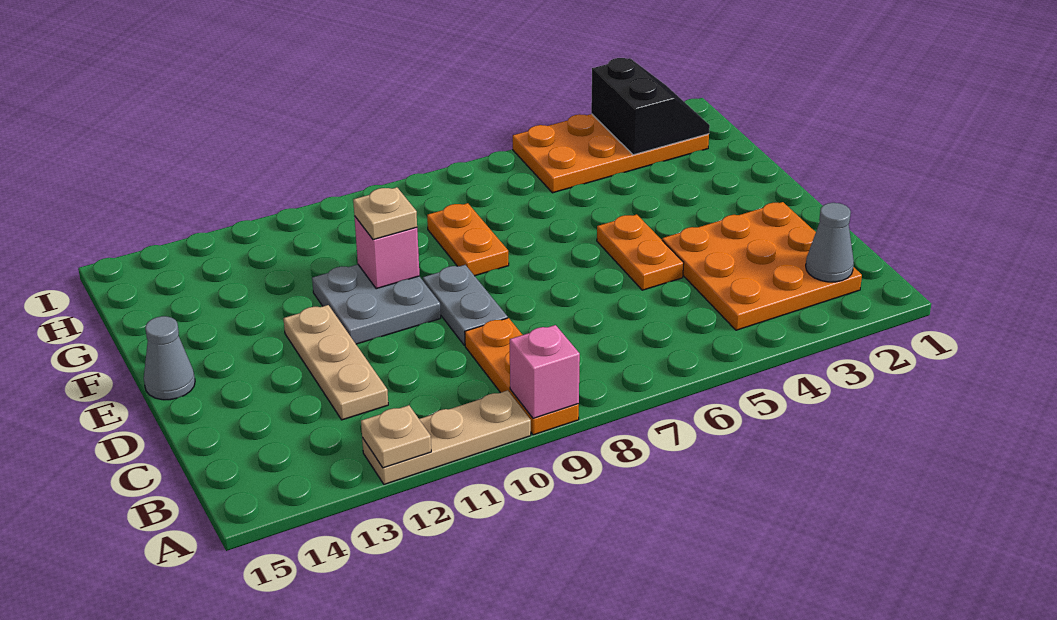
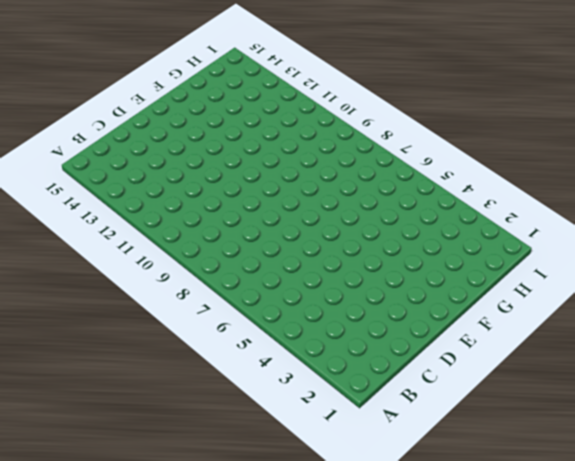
none -> orange plate A9:C9 level 1
none -> tan plate A10:A12 level 1
none -> orange plate B2:D4 level 1

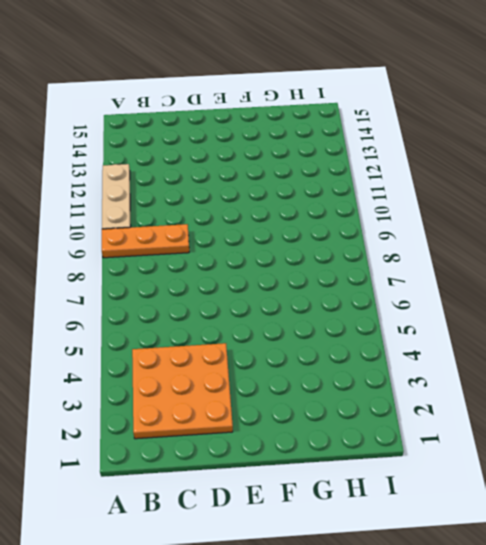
none -> tan plate C12:E12 level 1
none -> orange plate D5:E5 level 1
none -> grey plate D9:E9 level 1

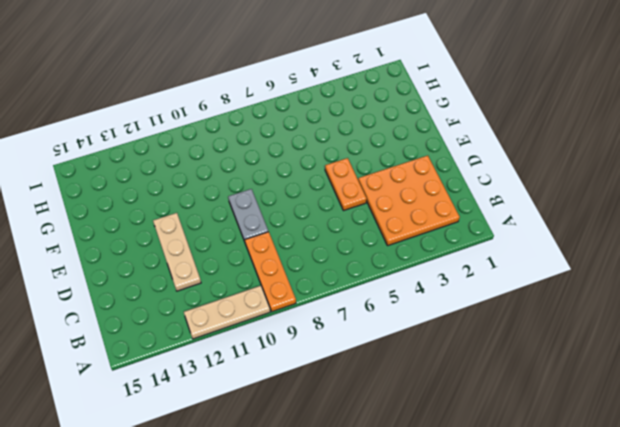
none -> grey plate E10:F11 level 1
none -> grey cone E15 level 1
none -> orange plate F8:G8 level 1

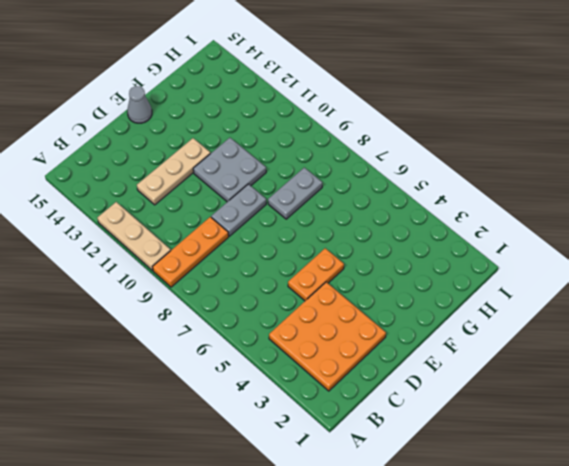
grey plate F8:G8 level 1 -> orange plate F8:G8 level 1
none -> orange plate H2:I5 level 1
none -> pink brick A9 level 2
none -> tan plate A12 level 2

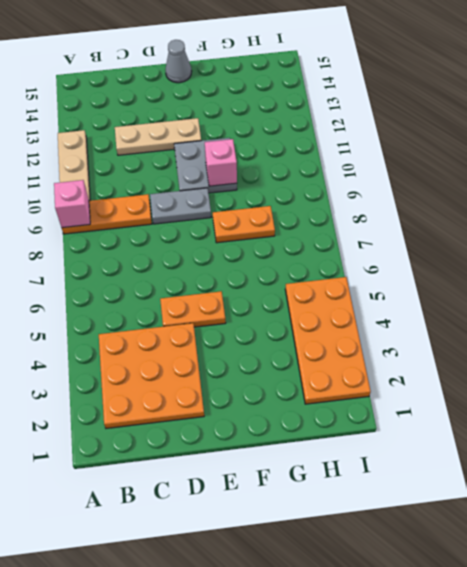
none -> tan plate A12 level 2
none -> grey cone B2 level 2
none -> black slope H2:I3 level 2 top 3

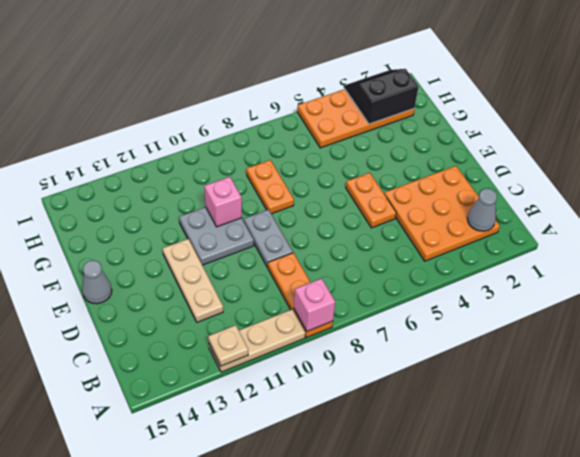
black slope H2:I3 level 2 top H -> black slope H2:I3 level 2 top 3
none -> tan plate F10 level 3

